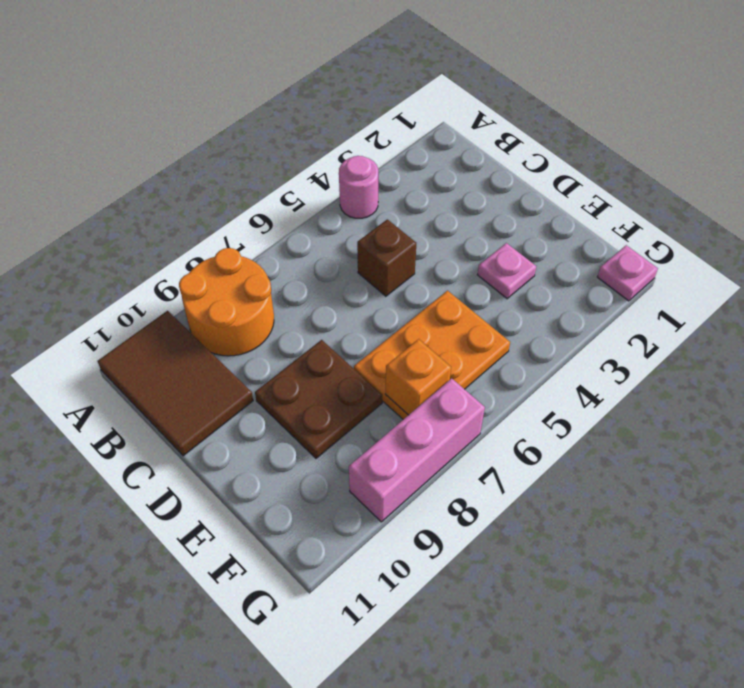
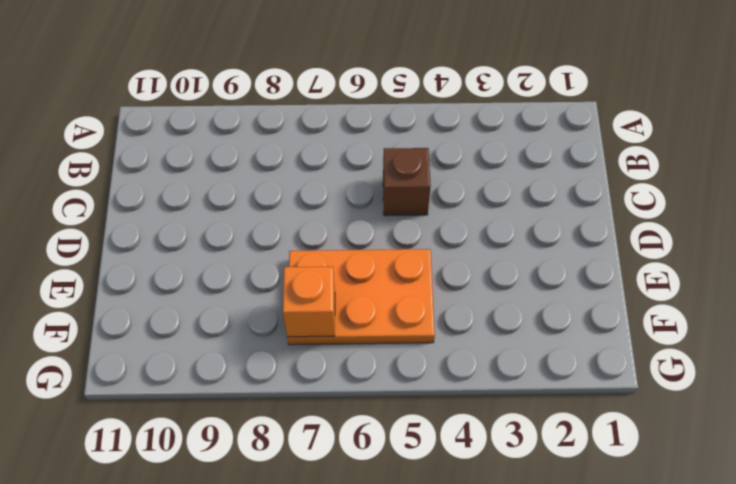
none -> pink round brick A4 level 1
none -> orange round brick A8:B9 level 1

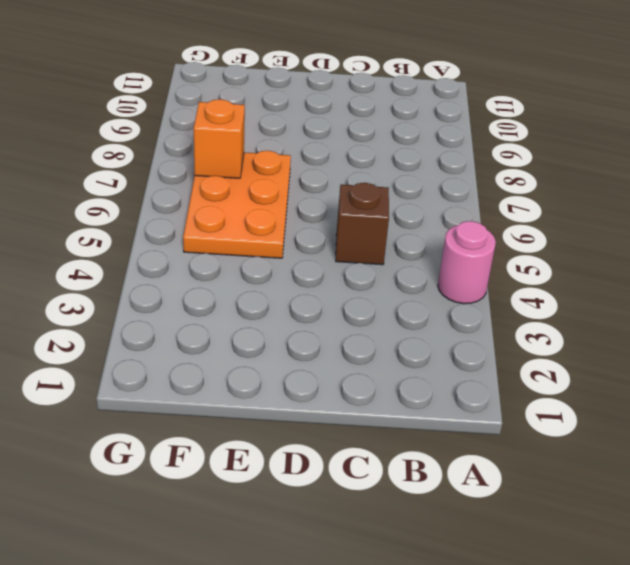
none -> orange round brick A8:B9 level 1
none -> brown tile A10:C11 level 1

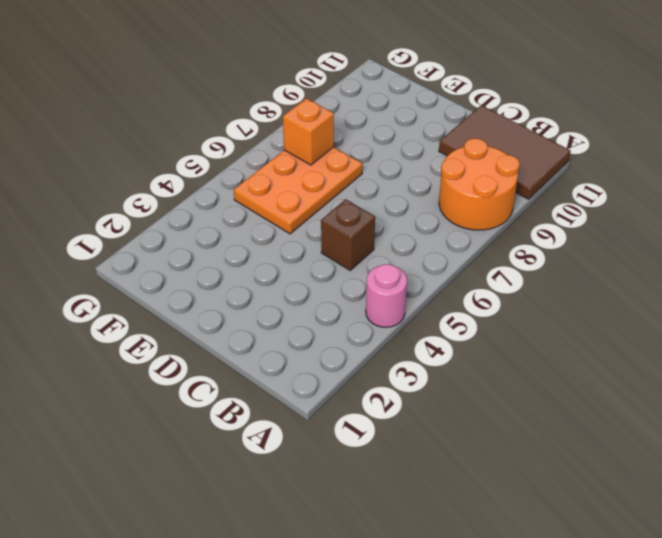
none -> brown plate D8:E9 level 1
none -> pink plate E3 level 1

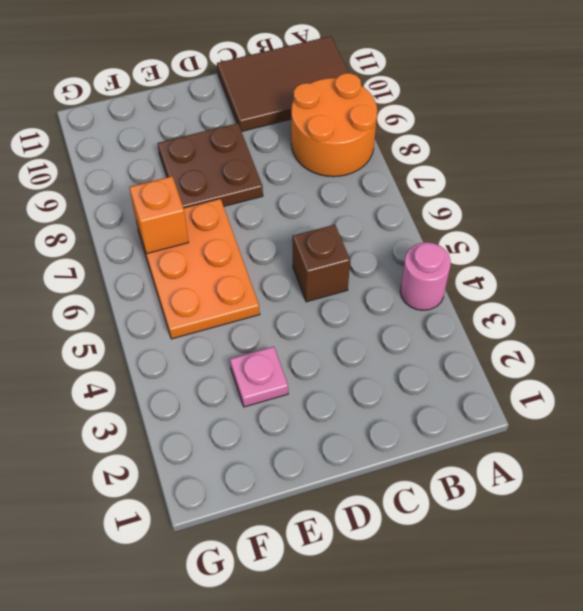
none -> pink plate G1 level 1
none -> pink brick G7:G9 level 1

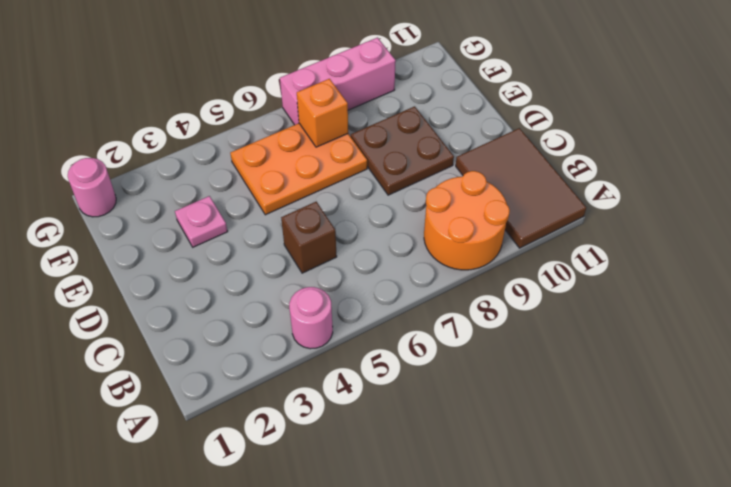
pink round brick G1 level 1 -> pink plate G1 level 1

